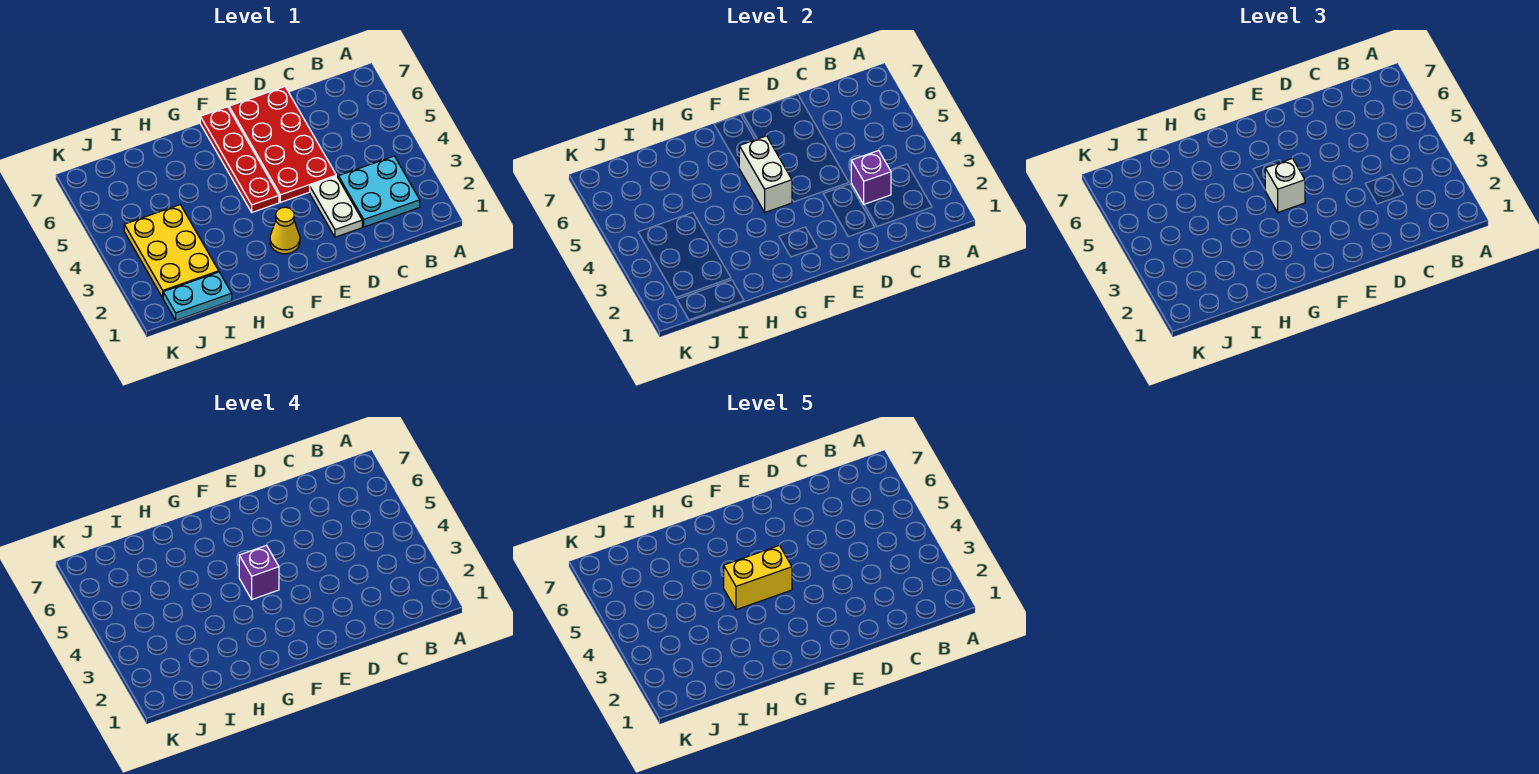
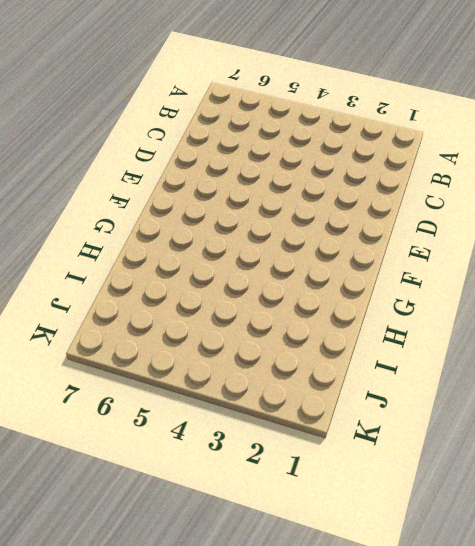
none -> cyan plate B2:C3 level 1
none -> white plate D2:D3 level 1
none -> red plate D4:E7 level 1

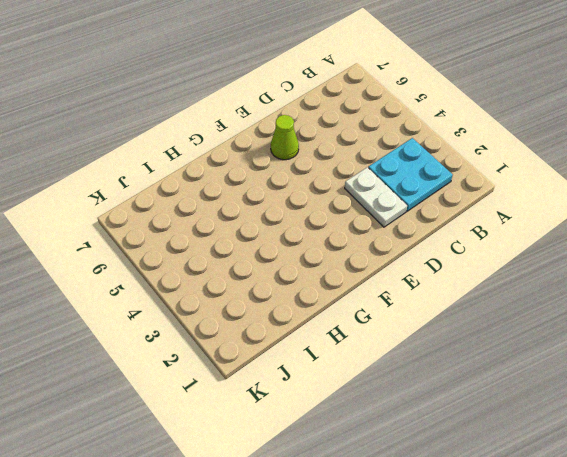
lime cone E6 level 1 -> red plate D4:E7 level 1
none -> yellow cone F2 level 1
none -> red plate F4:F7 level 1
none -> cyan plate I1:J1 level 1

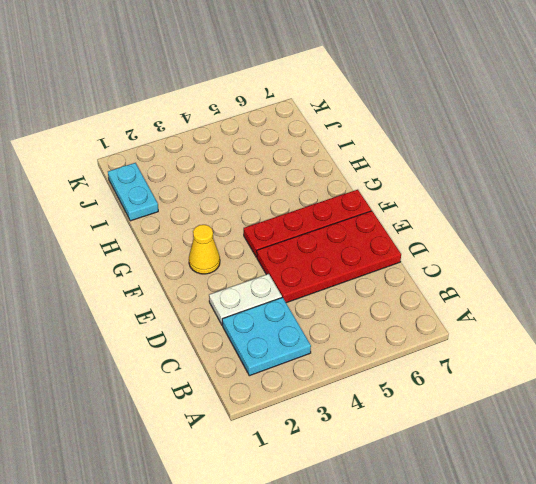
none -> yellow plate I2:J4 level 1
none -> purple brick C3 level 2
none -> white brick F4:F5 level 2

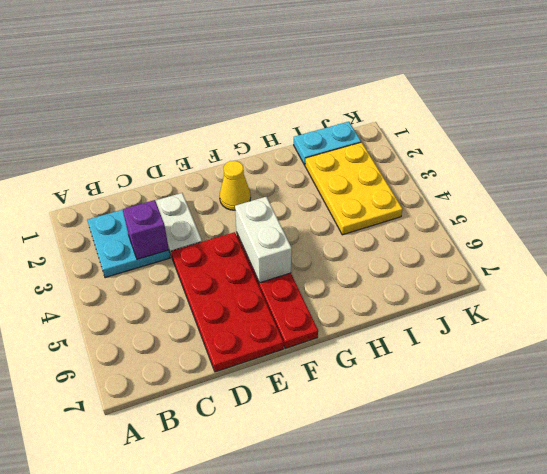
none -> white brick F4 level 3
none -> purple brick F4 level 4
none -> yellow brick F4:G4 level 5

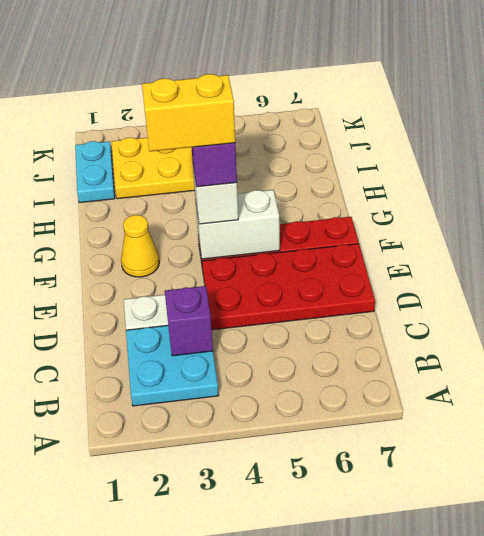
yellow brick F3:F4 level 5 -> yellow brick F4:G4 level 5

